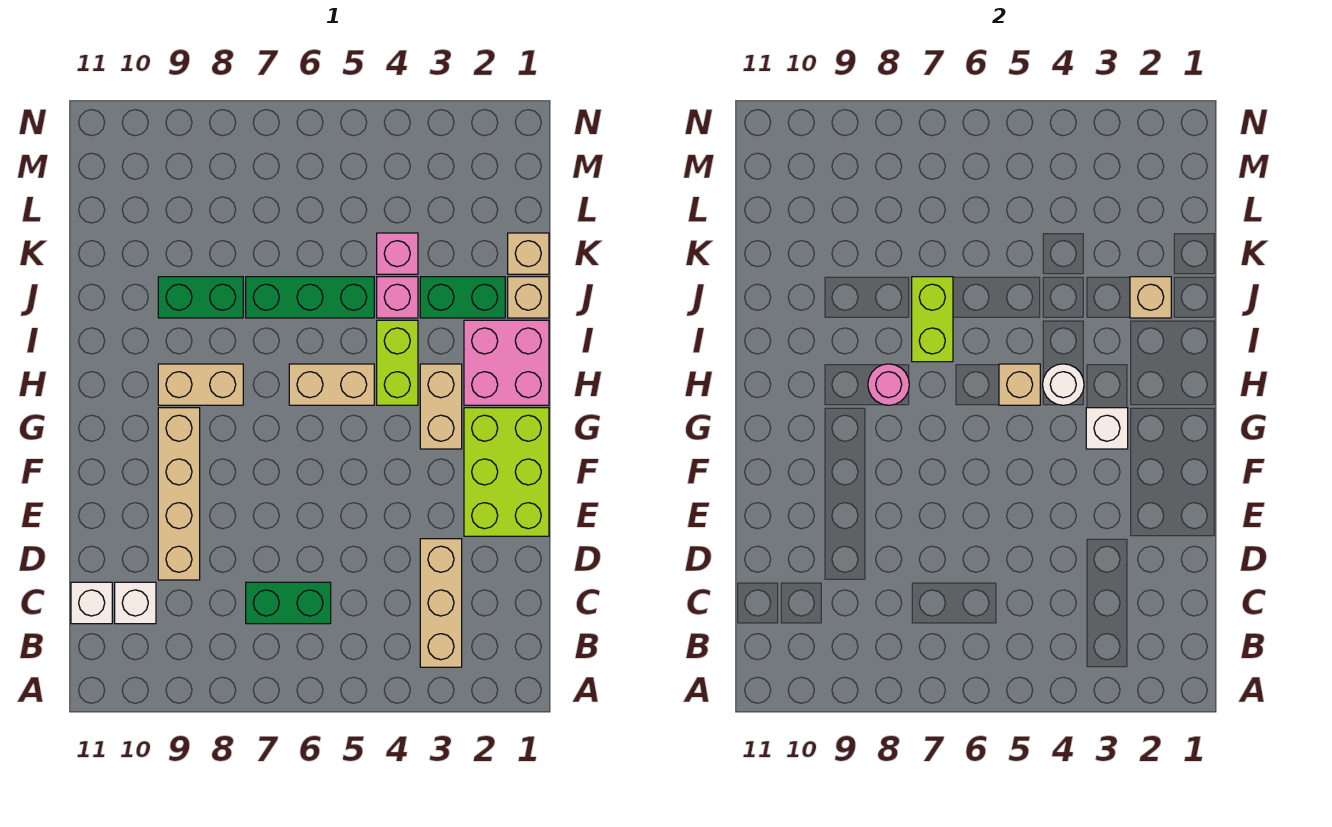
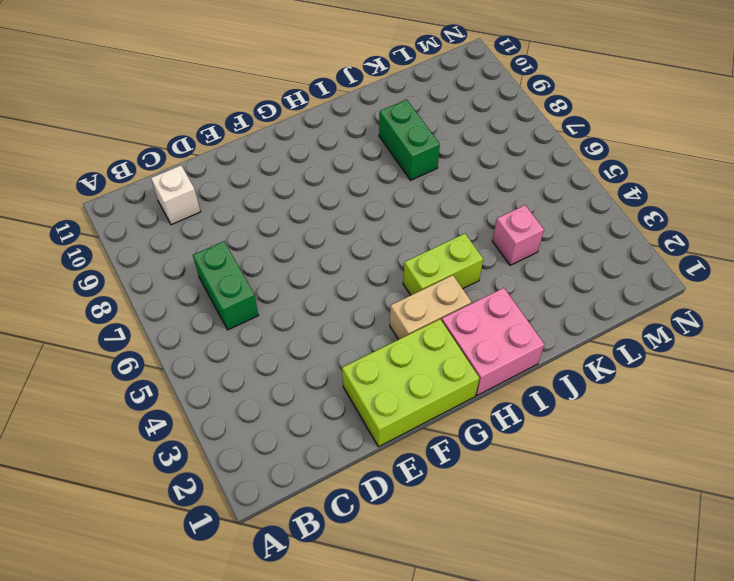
none -> tan brick B3:D3 level 1
none -> white brick C11 level 1
none -> tan brick D9:G9 level 1

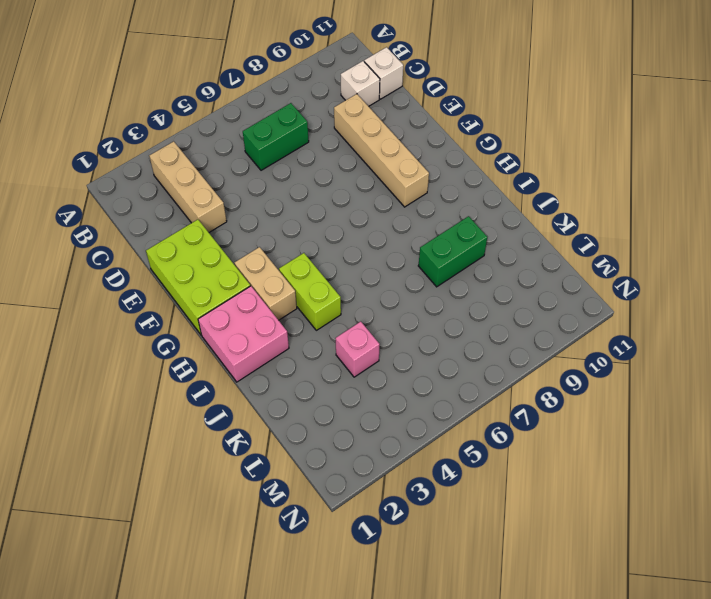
none -> tan brick H5:H6 level 1
none -> tan brick H8:H9 level 1
none -> tan brick J1 level 1

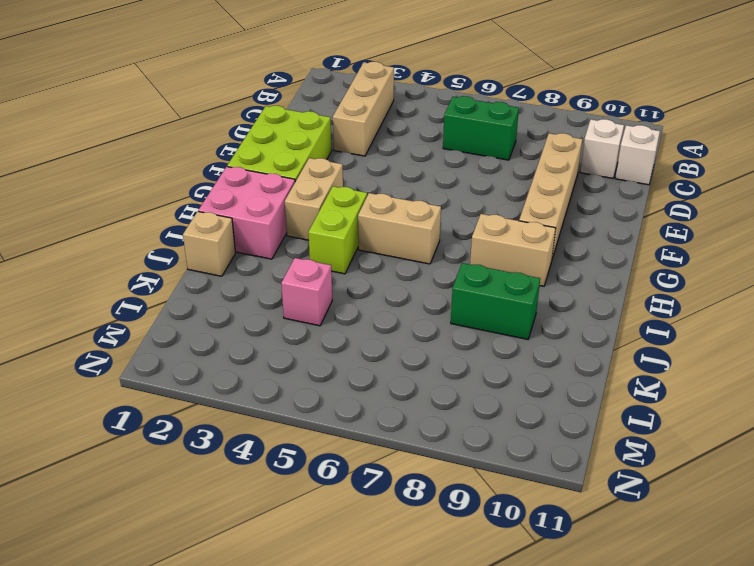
none -> green brick J2:J3 level 1
none -> pink brick J4 level 1
none -> green brick J5:J7 level 1

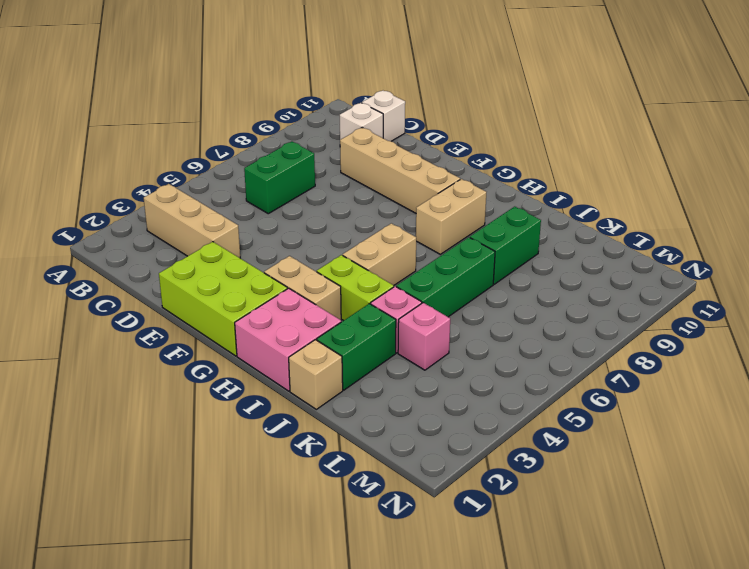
none -> tan brick K1 level 1
none -> white brick G3 level 2
none -> white round brick H4 level 2

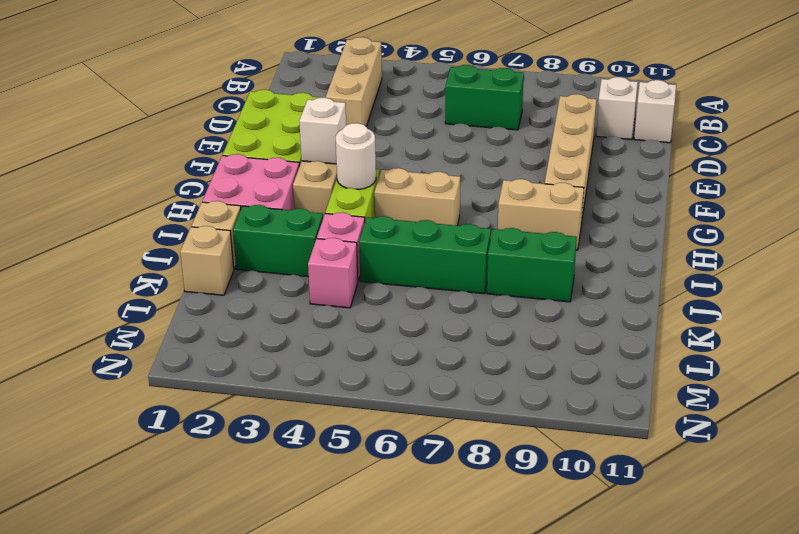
none -> tan brick H5 level 2
none -> pink round brick H8 level 2
none -> lime brick I7:J7 level 2

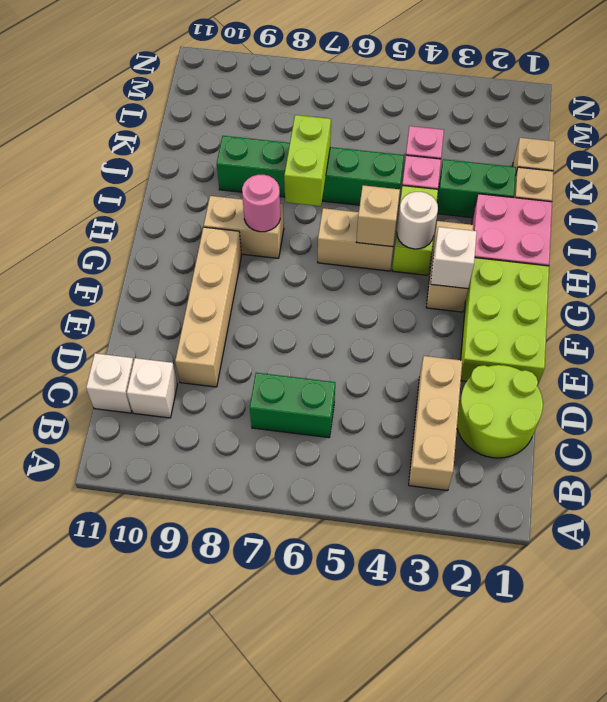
lime round brick C1:D2 level 1 -> none
none -> tan brick J2 level 2

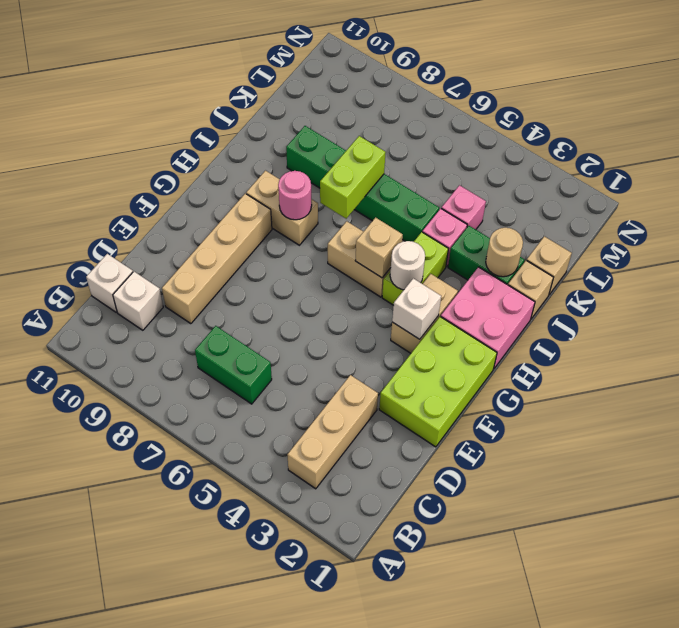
tan round brick J2 level 2 -> tan brick J2 level 2

